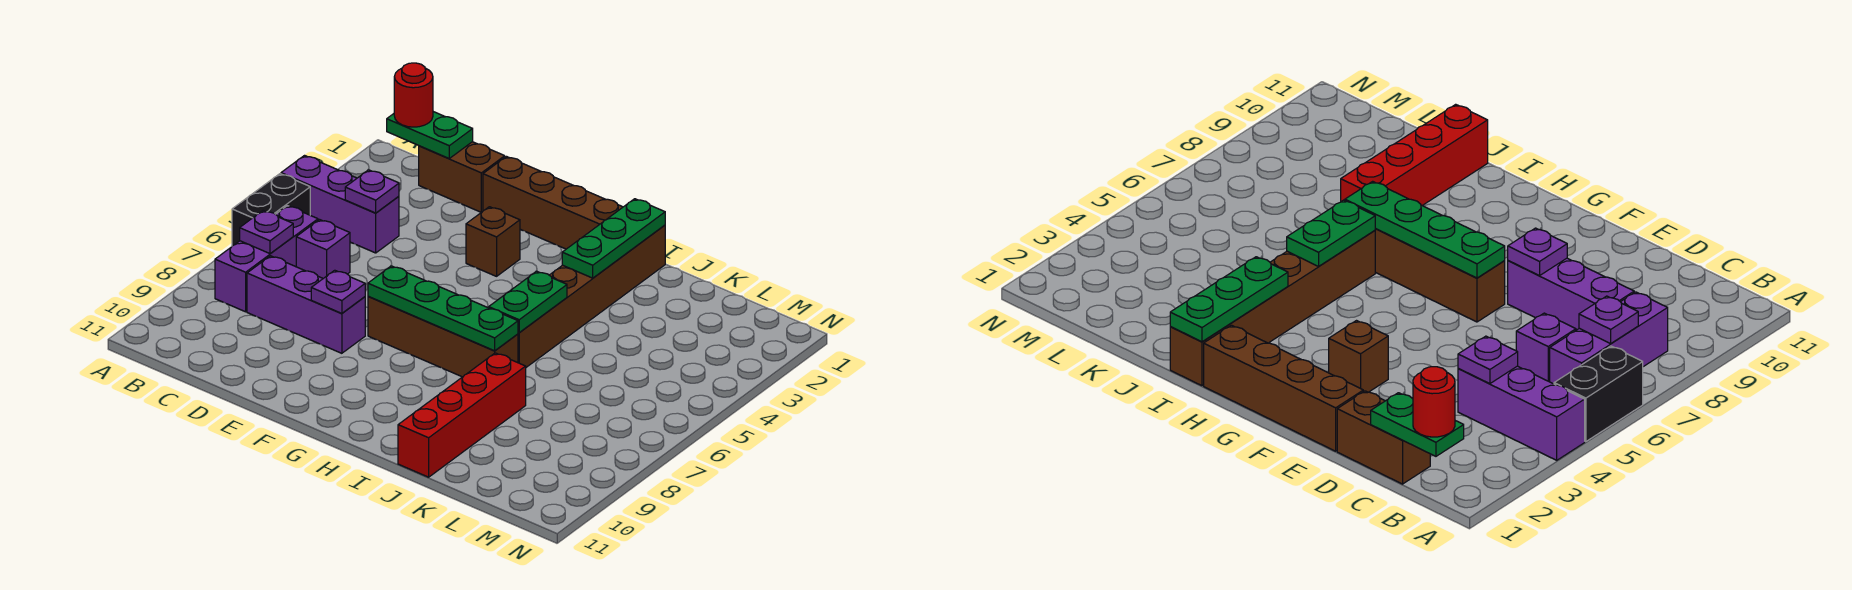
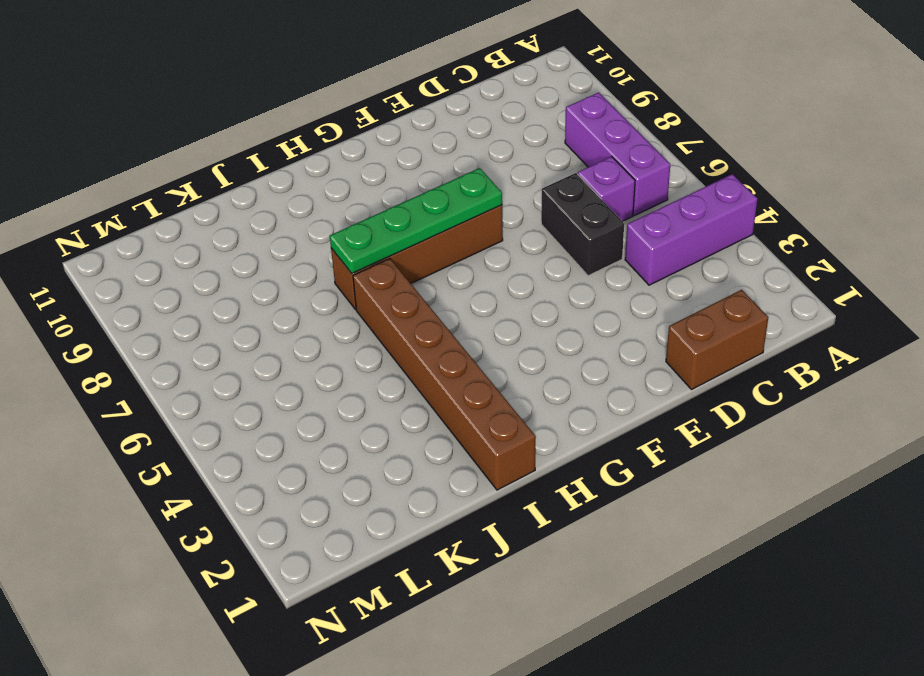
black brick D5:D6 level 1 -> black brick A5:A6 level 1
none -> purple brick C8:E8 level 1
none -> brown brick E1:H1 level 1
none -> brown brick F3 level 1

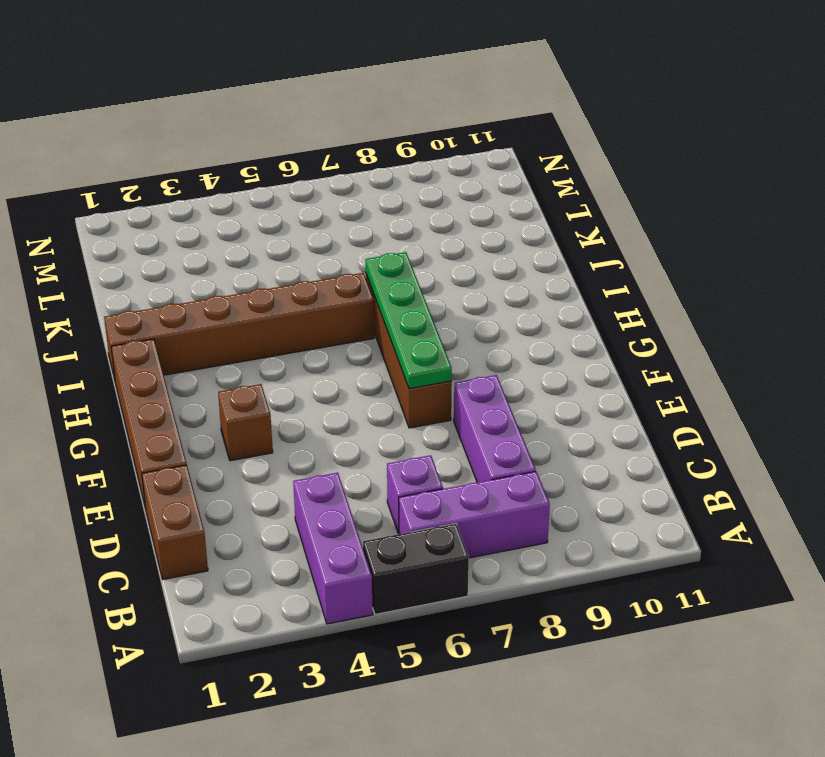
none -> red brick J8:J11 level 1
none -> green plate B1:C1 level 2
none -> purple plate B7 level 2

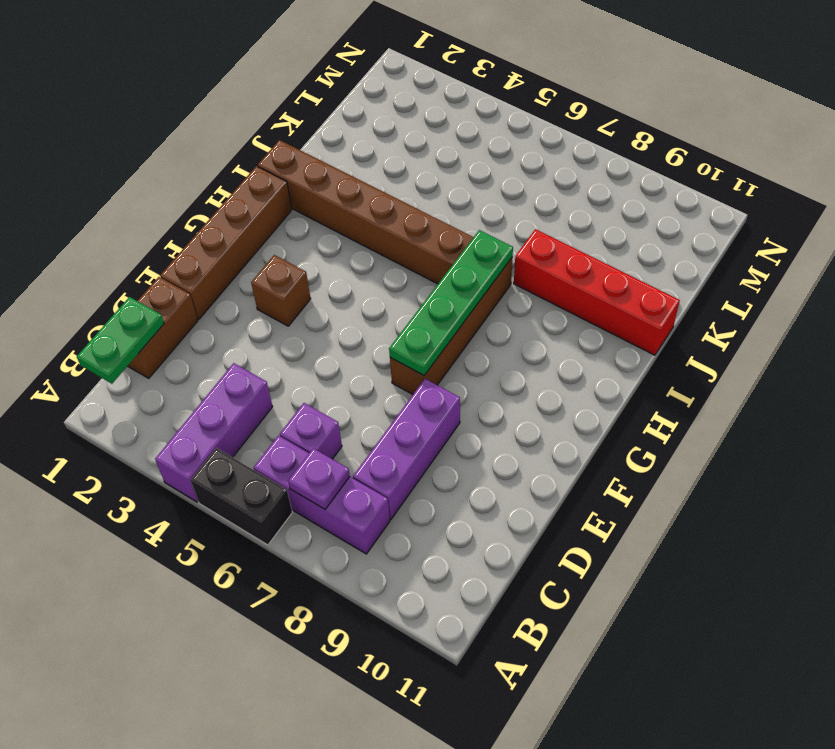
none -> purple plate C4 level 2
none -> purple plate E8 level 2
none -> green plate I1:I3 level 2

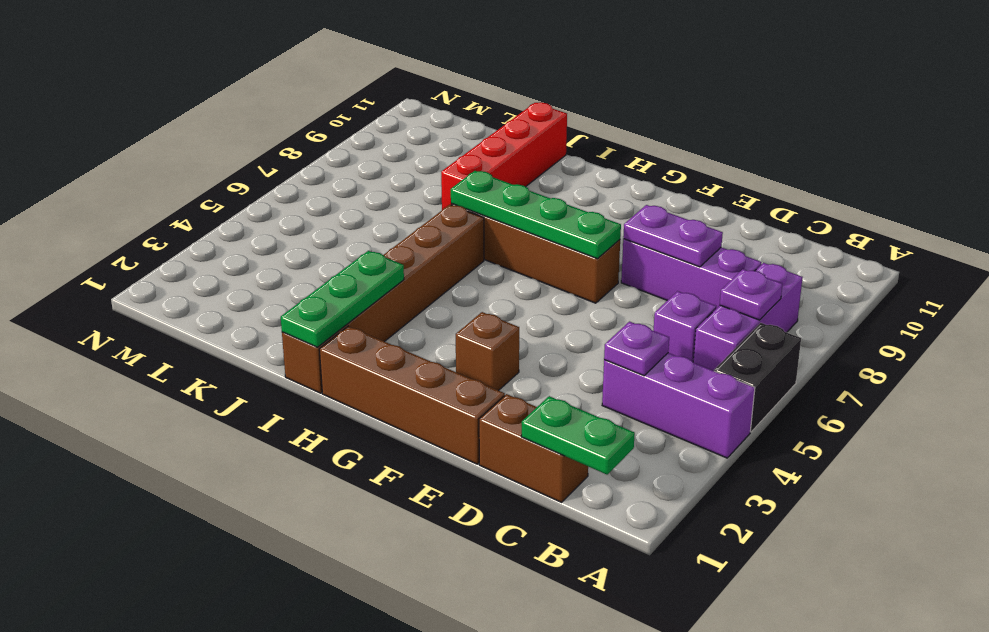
purple plate D8:E8 level 2 -> purple plate E8 level 2
none -> green plate I5:I6 level 2
none -> red round brick B1 level 3

